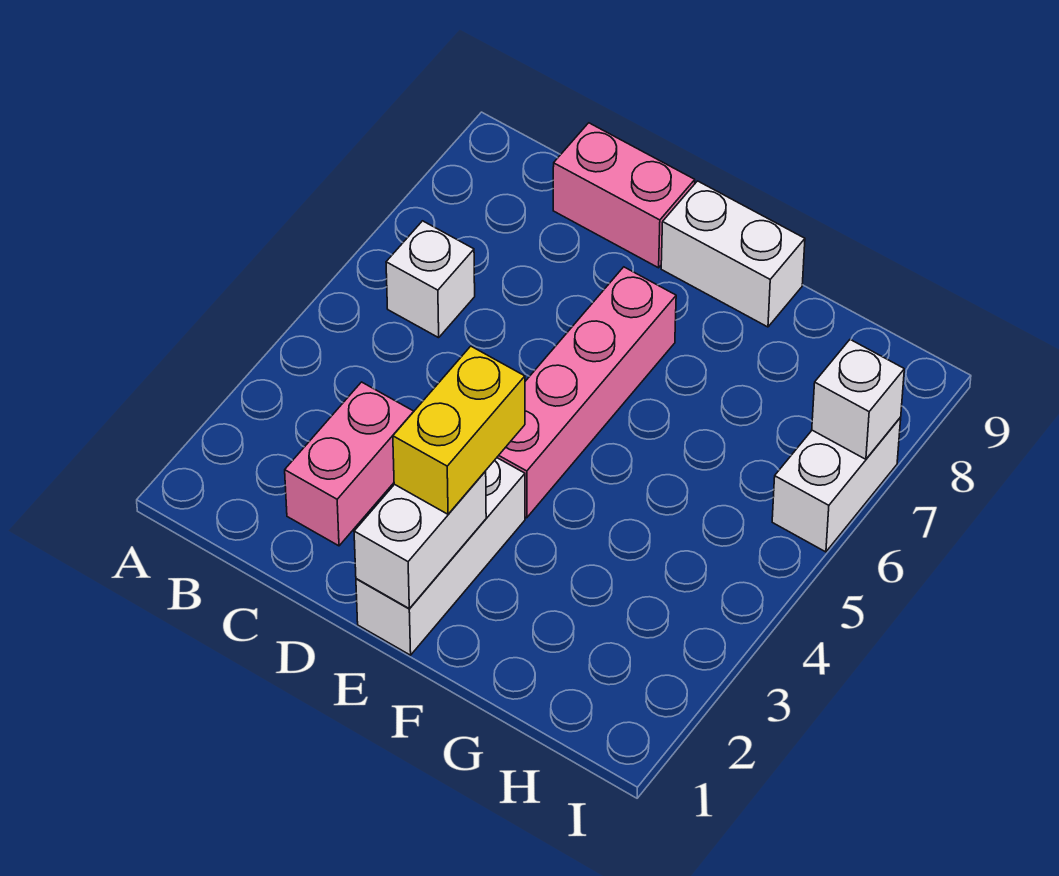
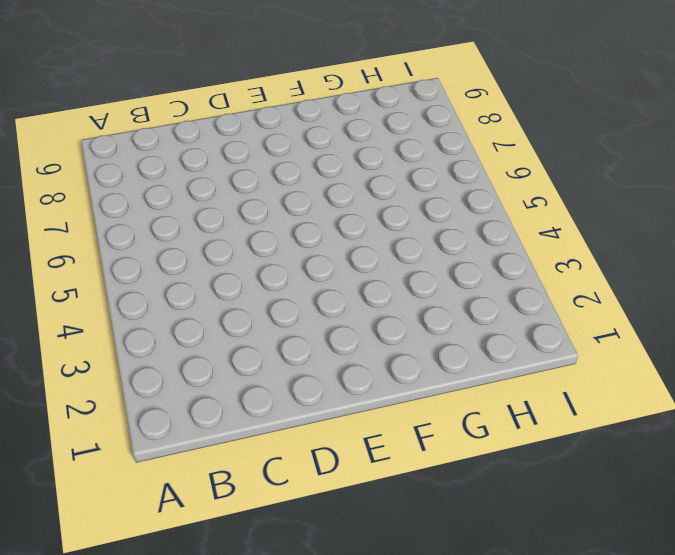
none -> white brick B6 level 1
none -> pink brick C2:C3 level 1

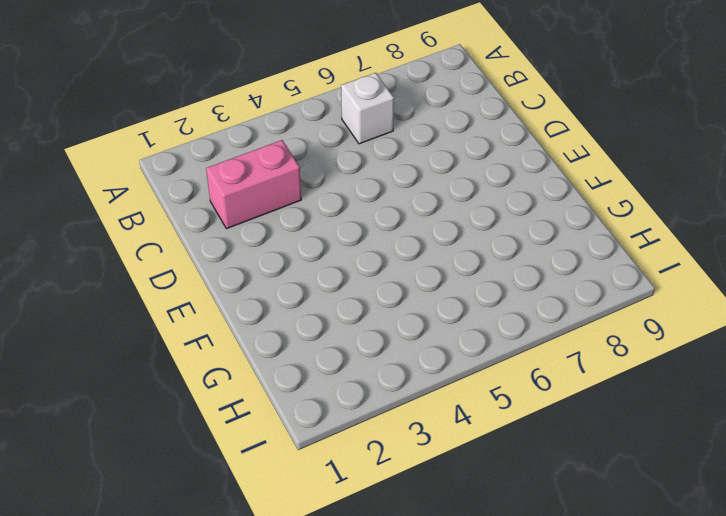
none -> pink brick C9:D9 level 1
none -> white brick E1:E3 level 1

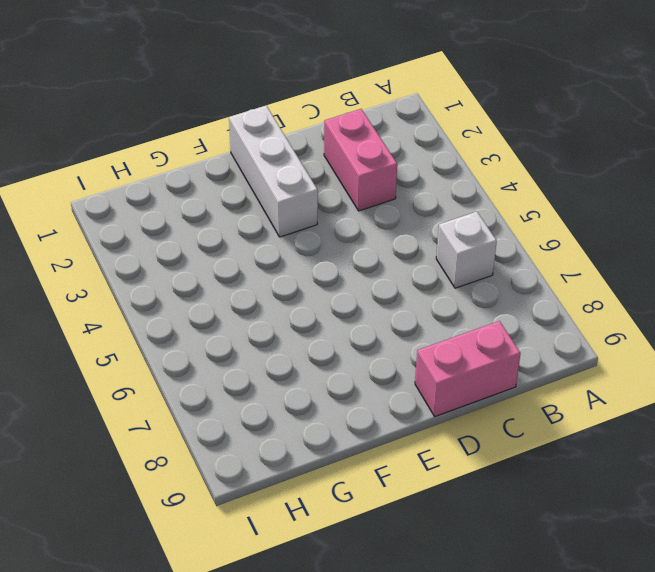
none -> pink brick E4:E7 level 1
none -> white brick E9:F9 level 1

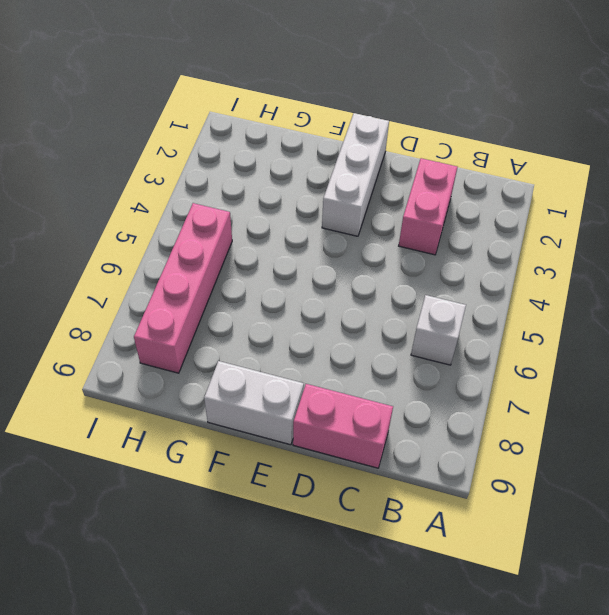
pink brick H5:H8 level 1 -> pink brick E4:E7 level 1
none -> white brick I6:I7 level 1
none -> white brick E1:E2 level 2

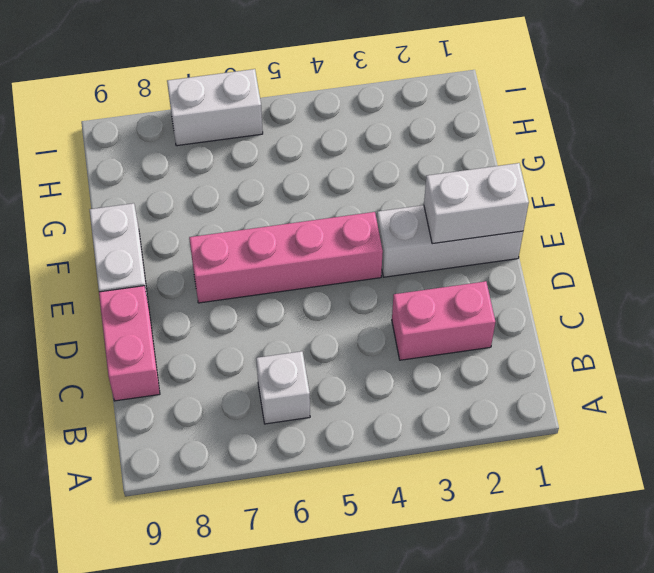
none -> white brick I7 level 2
none -> yellow brick E2:E3 level 3

